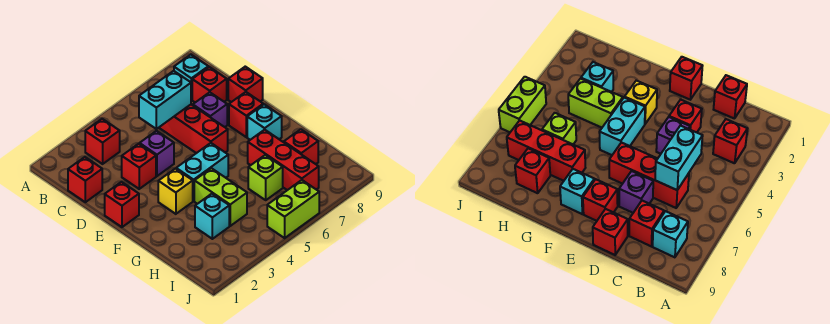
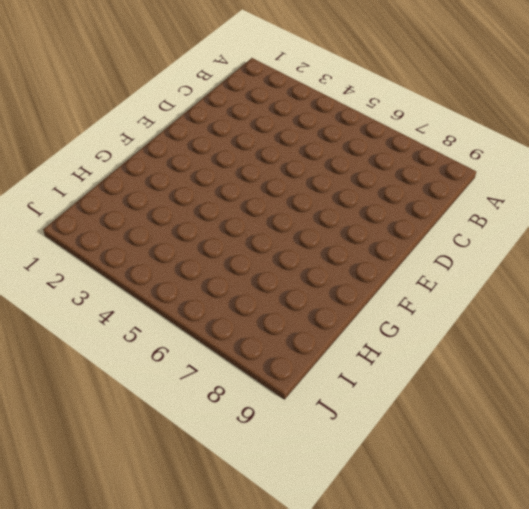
none -> red brick B3 level 1
none -> cyan brick B8 level 1
none -> red brick C1 level 1

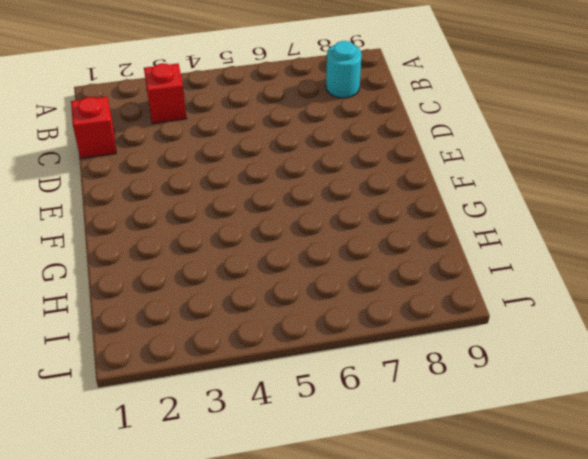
cyan round brick B8 level 1 -> cyan brick B8 level 1
none -> red brick C6:E6 level 1
none -> red brick C8 level 1
none -> red brick D3 level 1

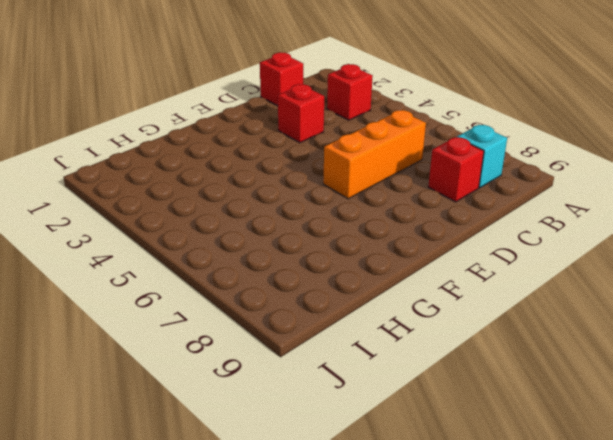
orange brick C6:E6 level 1 -> red brick C6:E6 level 1
none -> purple brick D4 level 1
none -> purple brick D7 level 1
none -> red brick D9 level 1

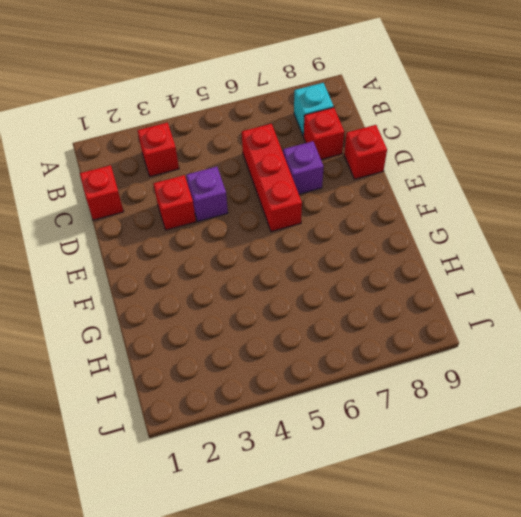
none -> red brick E1 level 1
none -> red brick E8 level 1
none -> yellow brick F3 level 1

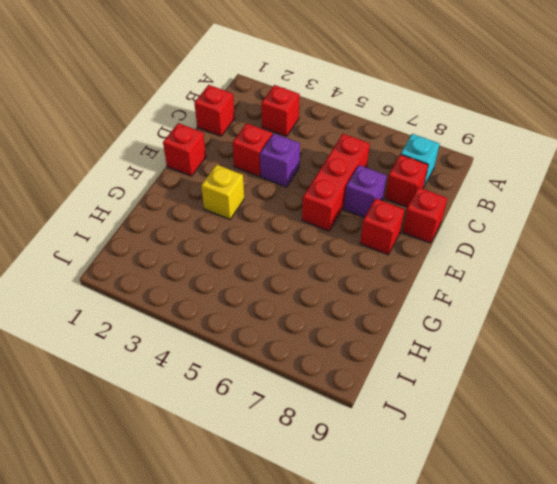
none -> cyan brick F4:F5 level 1
none -> cyan brick F8 level 1
none -> lime brick G4:H4 level 1

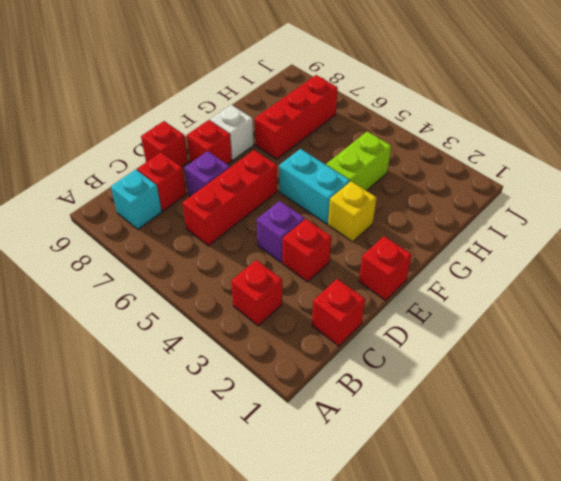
white brick F8 level 1 -> cyan brick F8 level 1
none -> cyan brick H3 level 1
none -> lime brick H6 level 1
none -> red brick H8 level 1

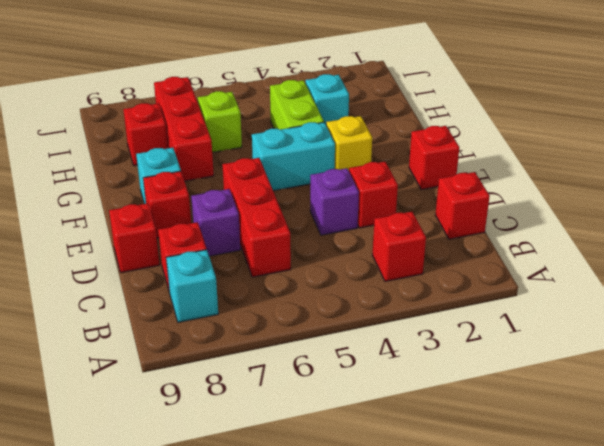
none -> lime brick J5:J6 level 1
none -> cyan brick C5:C6 level 2

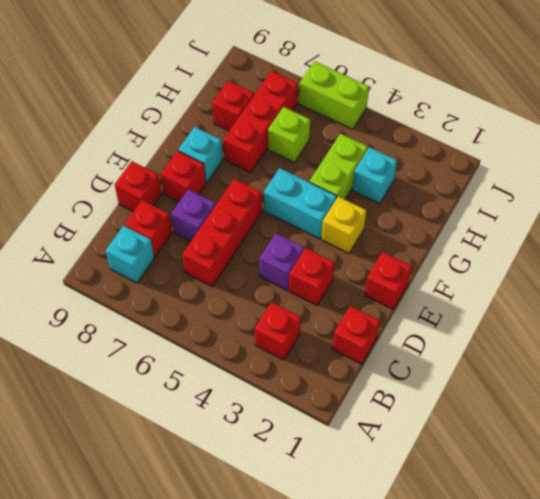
none -> cyan brick C5:C6 level 2

